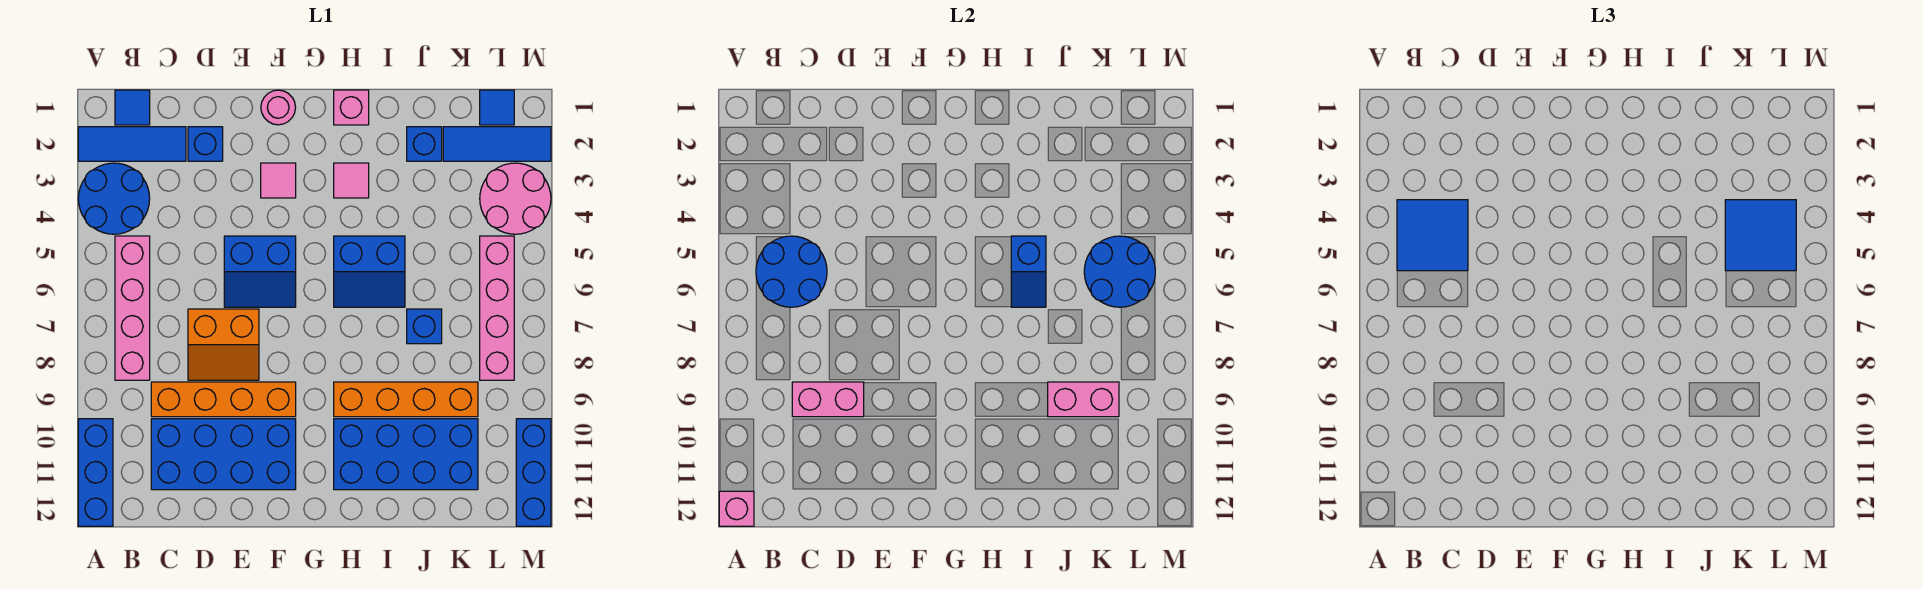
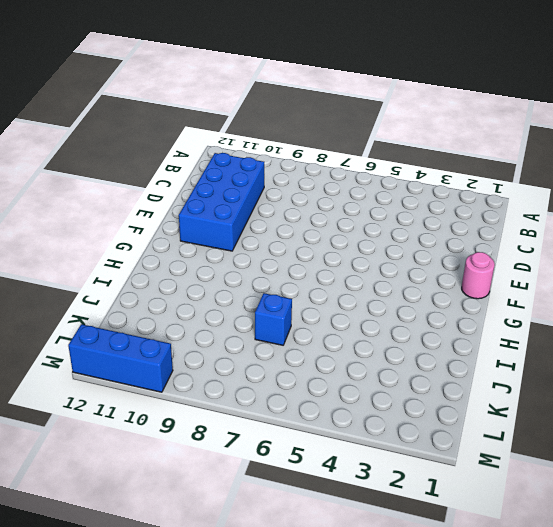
none -> blue tile A2:C2 level 1
none -> blue round brick A3:B4 level 1
none -> blue brick A10:A12 level 1
none -> blue tile B1 level 1

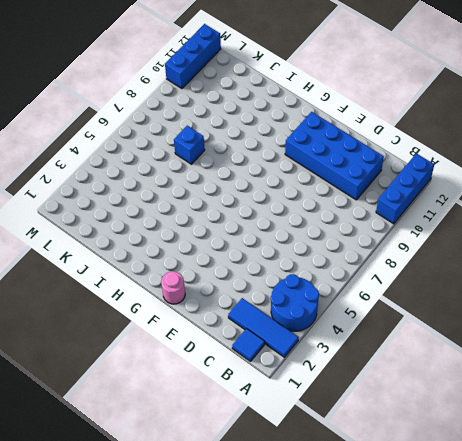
none -> pink brick B5:B8 level 1
none -> orange brick C9:F9 level 1
none -> blue brick D2 level 1
none -> orange slope D7:E8 level 1 top 7

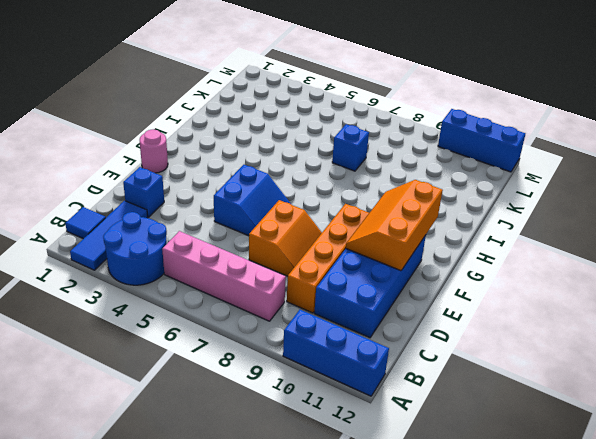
orange slope E10:G11 level 2 top 11 -> none
none -> pink tile F3 level 1
none -> pink brick H1 level 1
none -> pink tile H3 level 1
none -> blue slope H5:I6 level 1 top 5

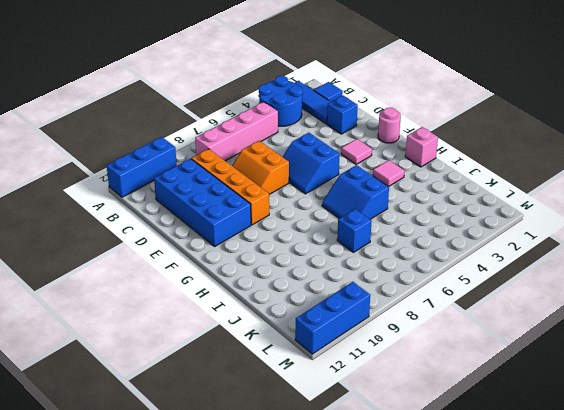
none -> orange brick H9:K9 level 1
none -> blue brick H10:K11 level 1
none -> blue brick J2 level 1
none -> blue tile K2:M2 level 1

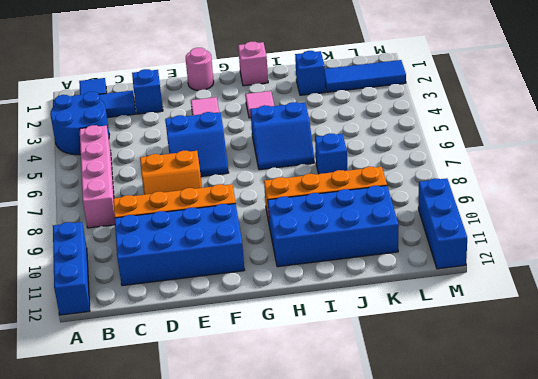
none -> blue tile L1 level 1
none -> pink round brick L3:M4 level 1
none -> pink brick L5:L8 level 1
none -> pink brick A12 level 2

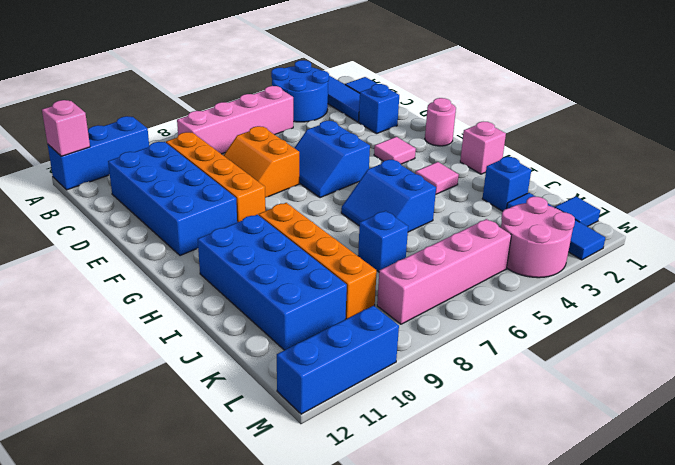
none -> blue round brick B5:C6 level 2
none -> pink brick C9:D9 level 2
none -> blue slope I5:I6 level 2 top 5
none -> pink brick J9:K9 level 2

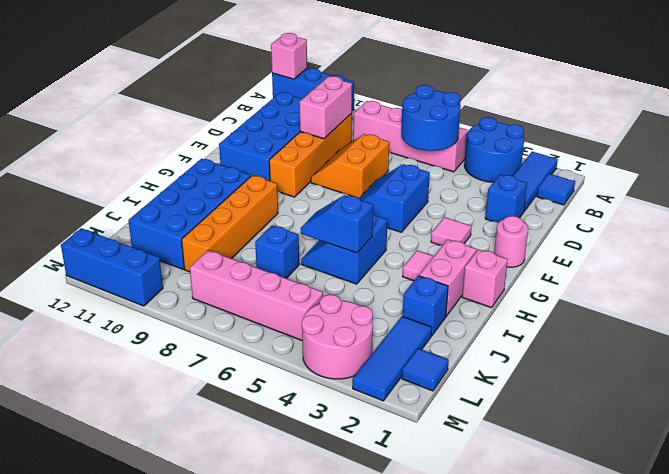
pink brick H2:I2 level 1 -> pink brick J9:K9 level 2
none -> blue round brick K5:L6 level 2
none -> blue tile B4:C5 level 3
none -> blue tile K4:L5 level 3

